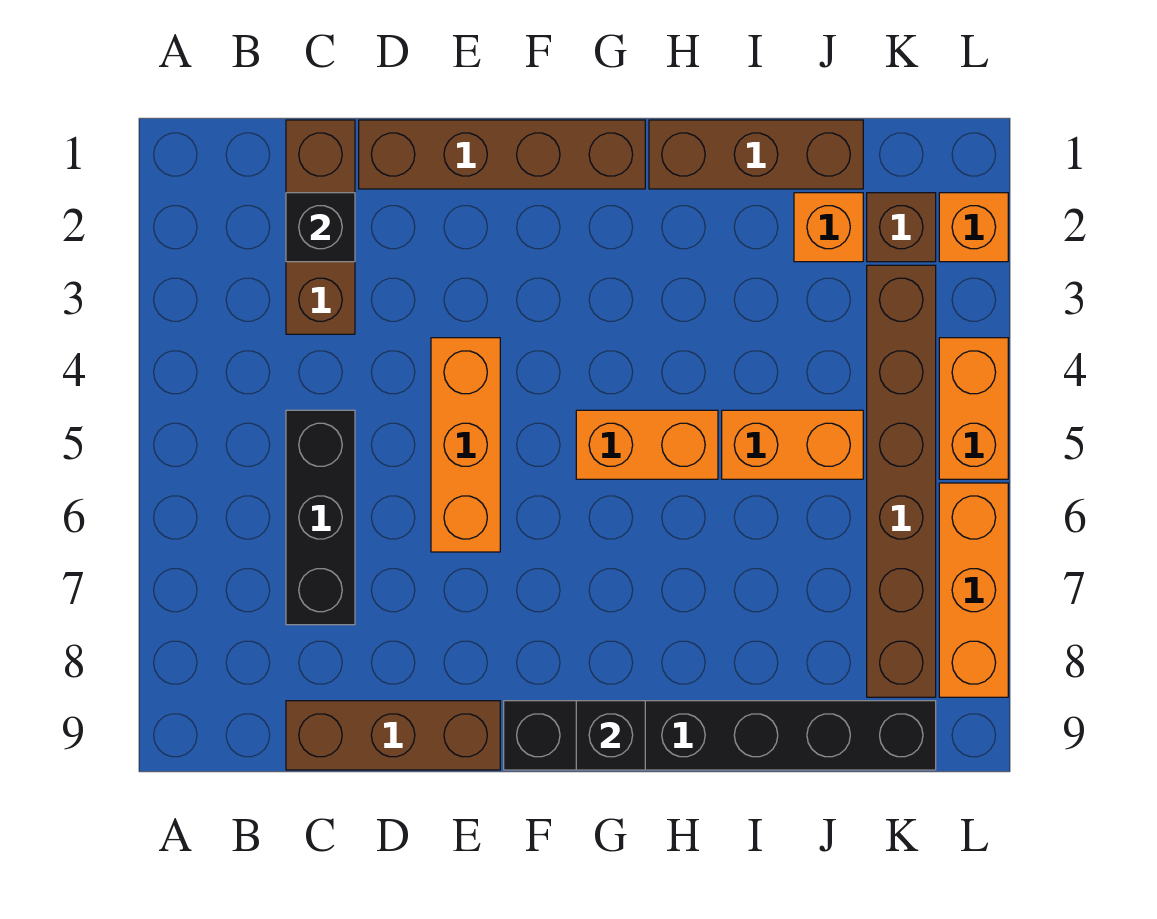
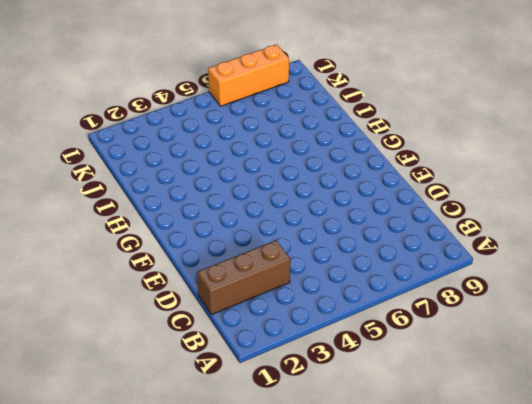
none -> black brick C5:C7 level 1
none -> brown brick C9:E9 level 1
none -> brown brick D1:G1 level 1

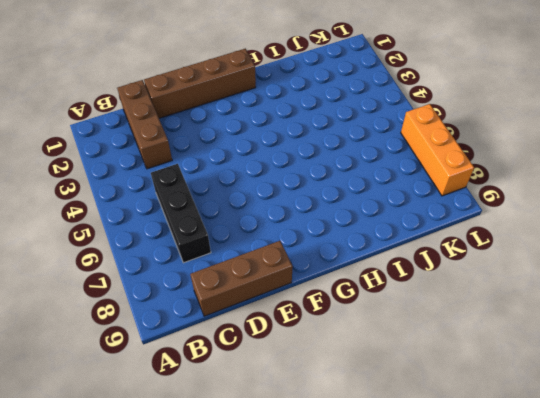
none -> orange brick E4:E6 level 1
none -> black brick F9:K9 level 1
none -> orange brick G5:H5 level 1

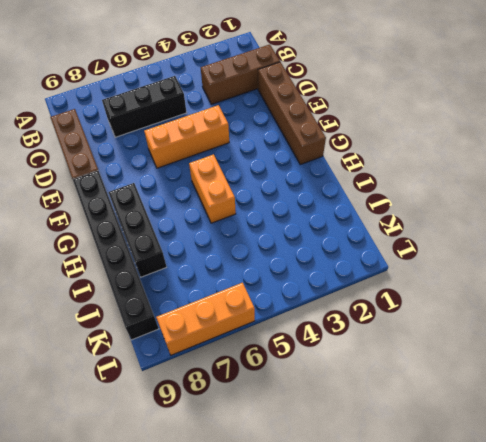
black brick G8:I8 level 1 -> none
none -> brown brick H1:J1 level 1
none -> orange brick I5:J5 level 1
none -> orange brick J2 level 1

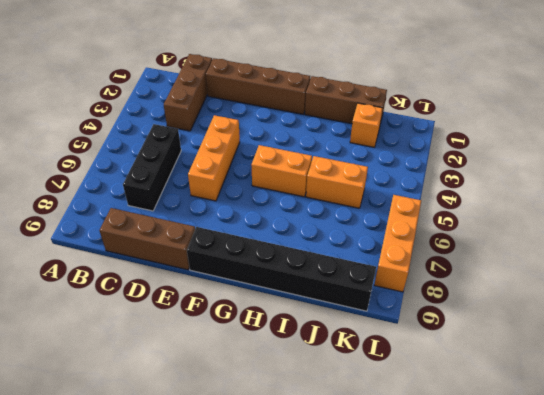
none -> brown brick K2 level 1
none -> brown brick K3:K8 level 1
none -> orange brick L2 level 1

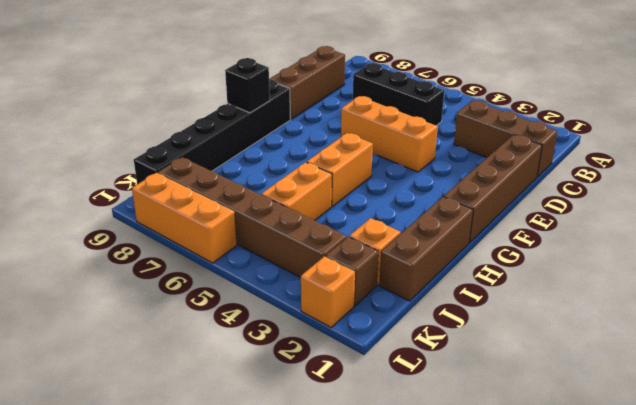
none -> orange brick L4:L5 level 1
none -> black brick C2 level 2

